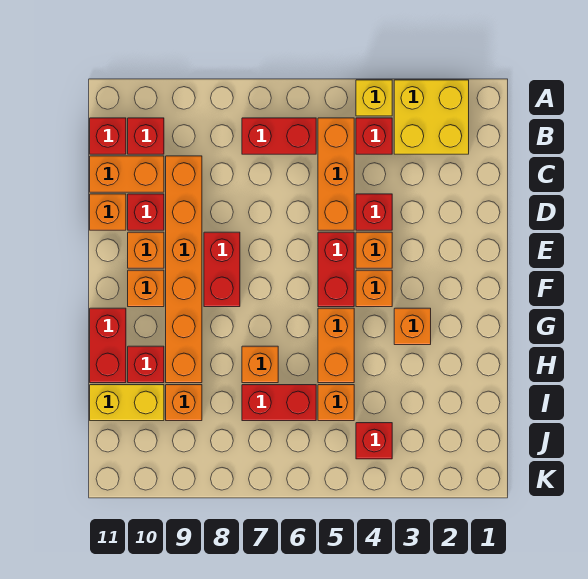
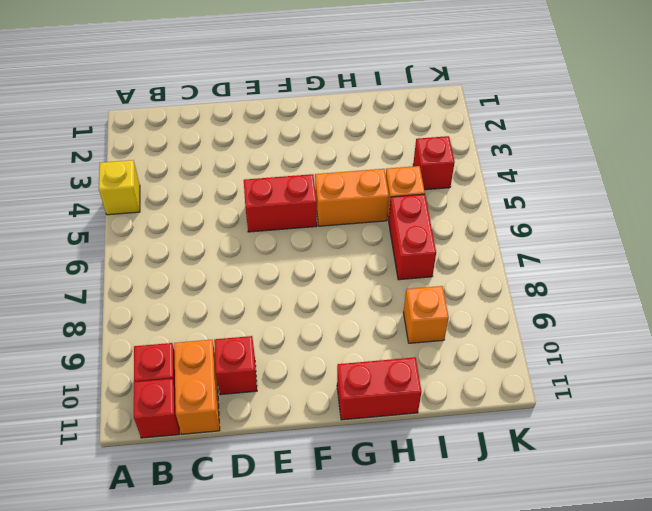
none -> yellow brick A2:B3 level 1
none -> red brick B4 level 1
none -> orange brick B5:D5 level 1

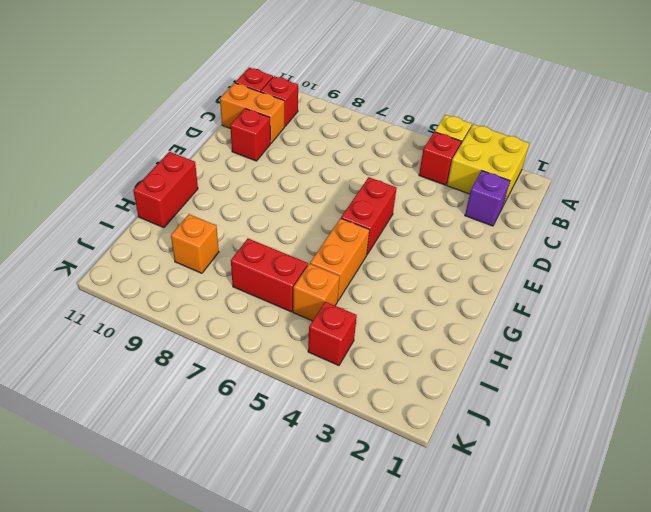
purple brick C2 level 1 -> none
none -> orange brick B5:D5 level 1
none -> red brick B6:B7 level 1
none -> orange brick C9:H9 level 1

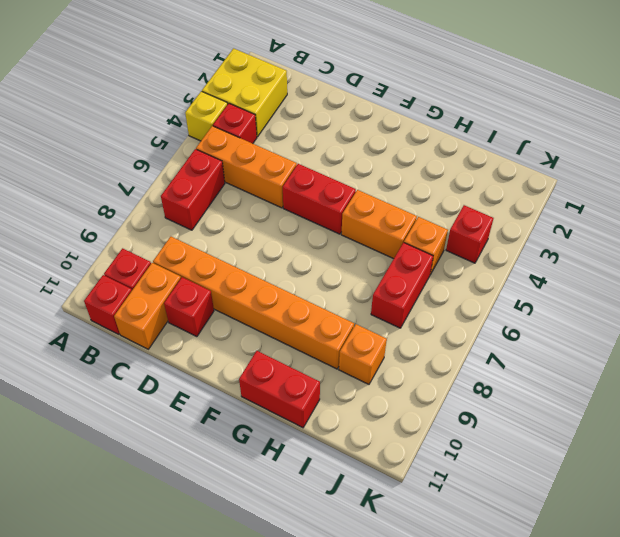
none -> red brick D4 level 1
none -> orange brick D11 level 1
none -> orange brick E4 level 1

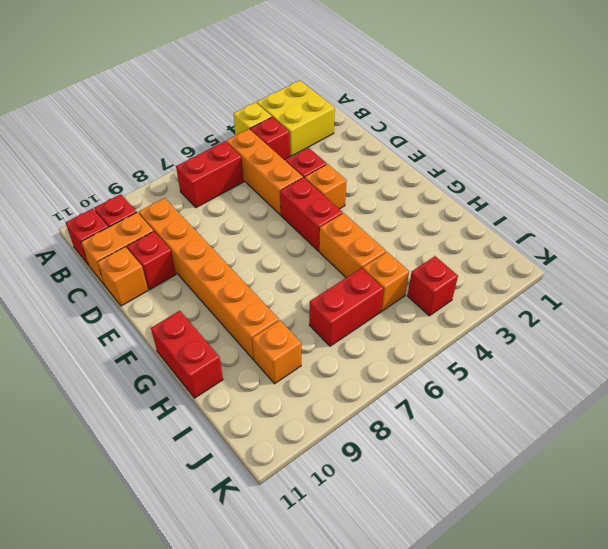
none -> red brick E8:F8 level 1
none -> orange brick E10 level 1
none -> orange brick F4 level 1

